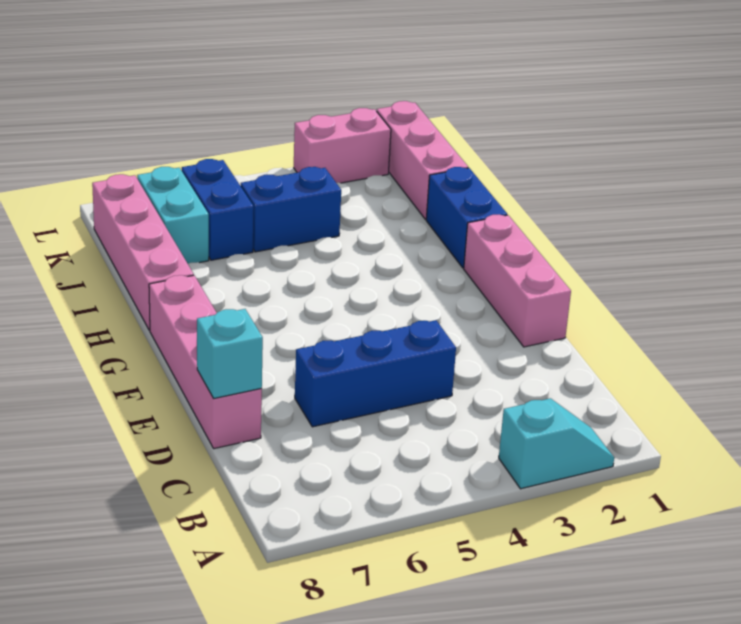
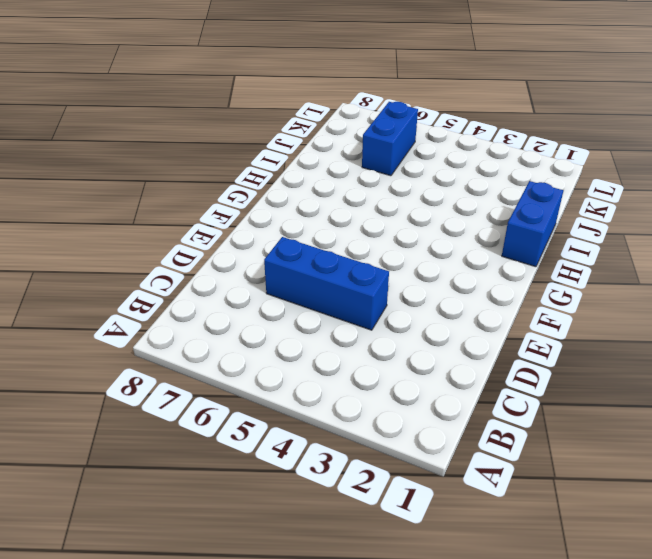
none -> cyan slope A2:A3 level 1 top 3
none -> pink brick D8:G8 level 1
none -> pink brick E1:G1 level 1

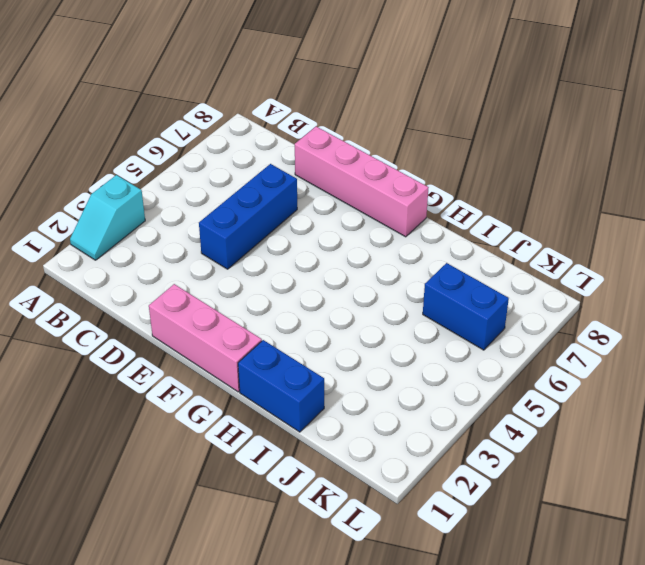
none -> pink brick H8:K8 level 1
none -> pink brick J1:L1 level 1
none -> blue brick J4:J5 level 1

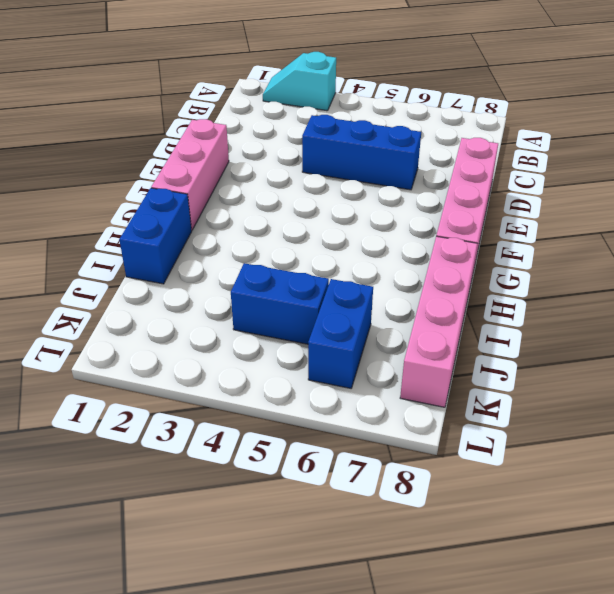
none -> pink brick J1:L1 level 1
none -> cyan brick J7:K7 level 1
none -> pink brick L2:L3 level 1

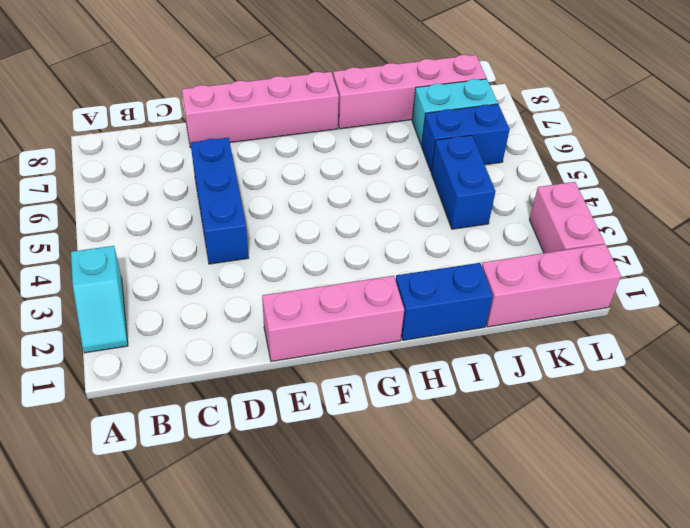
none -> cyan brick D8 level 2

